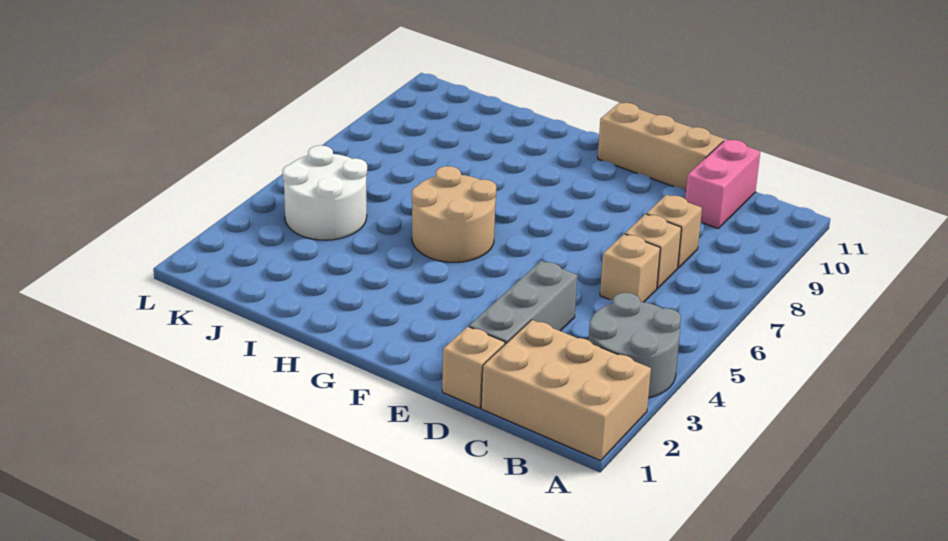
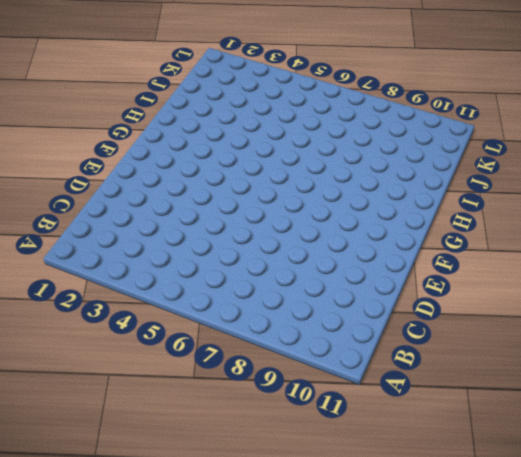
none -> tan brick A1:C2 level 1
none -> grey round brick A3:B4 level 1

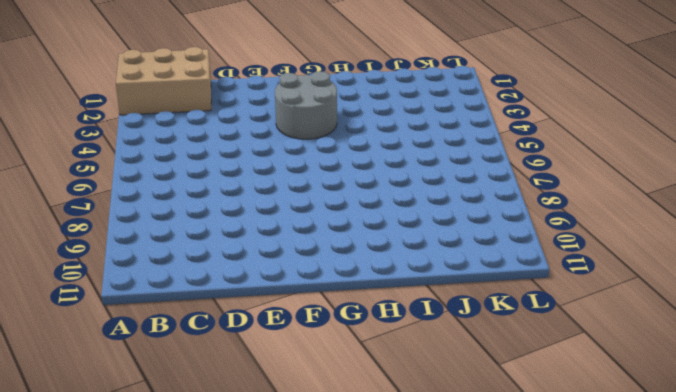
grey round brick F3:G4 level 1 -> grey round brick A3:B4 level 1
none -> tan brick C6 level 1
none -> tan brick C7 level 1

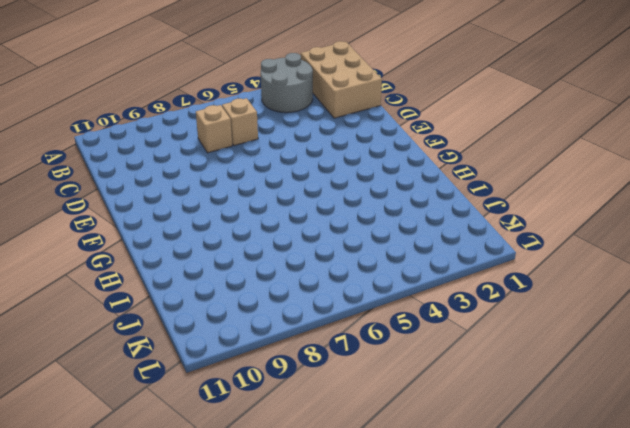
none -> tan brick C8 level 1
none -> pink brick C10:C11 level 1

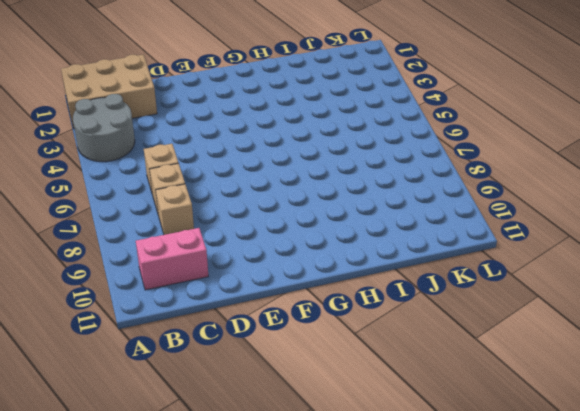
pink brick B10:C10 level 1 -> pink brick C10:C11 level 1
none -> tan brick D1 level 1
none -> grey brick D2:D4 level 1

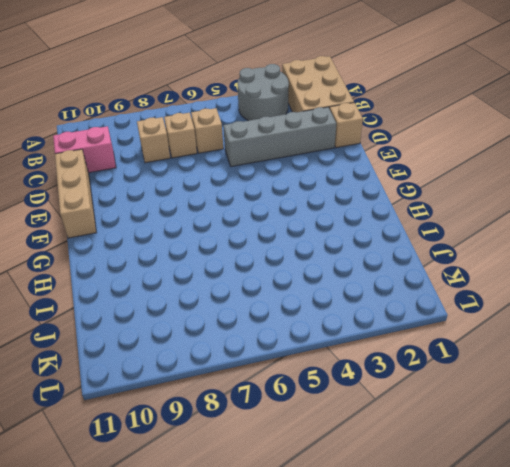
grey brick D2:D5 level 1 -> grey brick D2:D4 level 1
none -> tan round brick G5:H6 level 1
none -> white round brick J4:K5 level 1

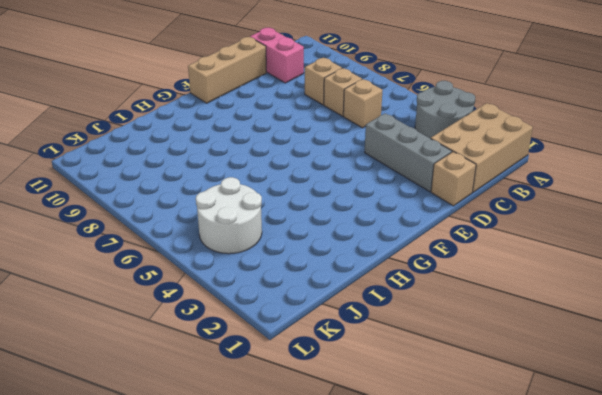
none -> tan round brick G5:H6 level 1

